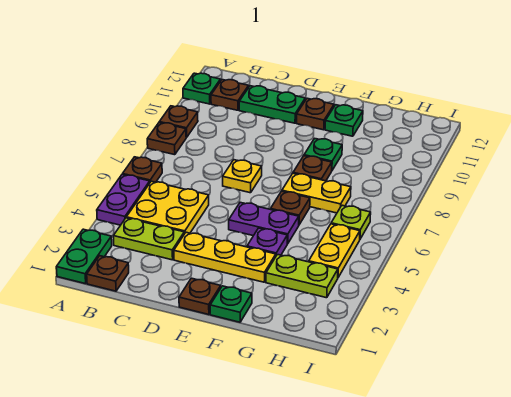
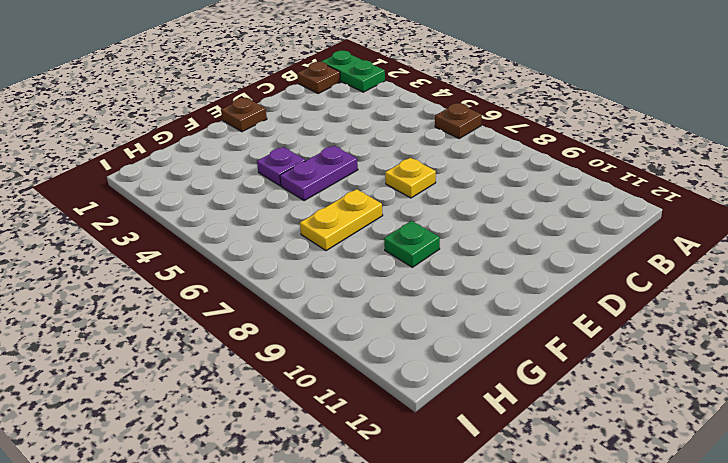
none -> purple plate A4:A5 level 1
none -> brown plate A8 level 1
none -> brown plate A9 level 1

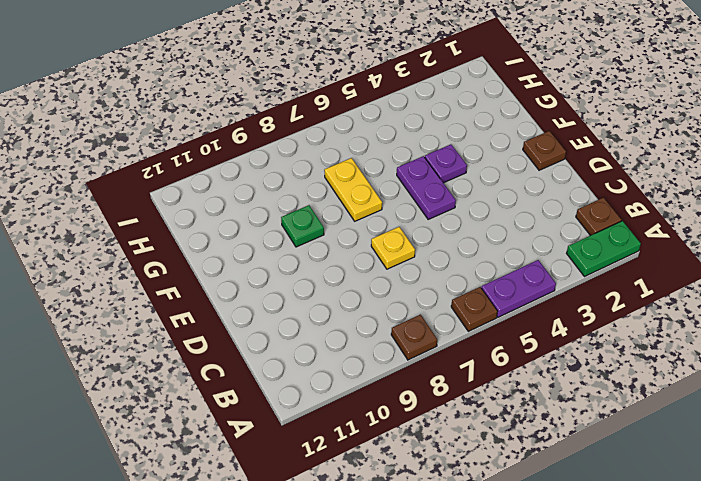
none -> brown plate A9 level 1
none -> green plate A11 level 1
none -> lime plate B3:C3 level 1

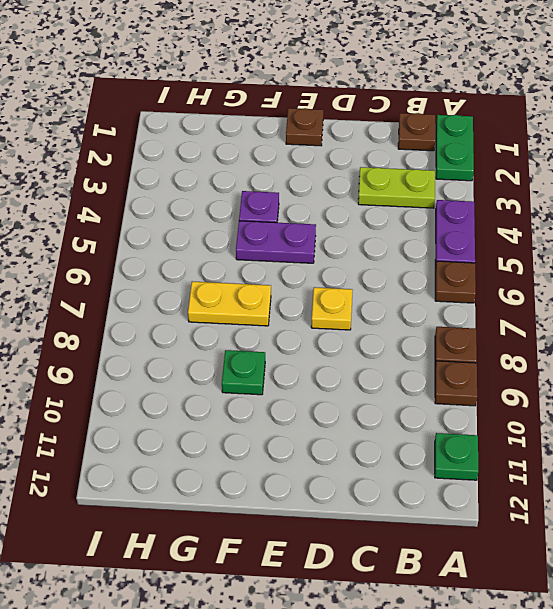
none -> yellow plate B4:C5 level 1
none -> brown plate B11 level 1
none -> green plate C11:D11 level 1

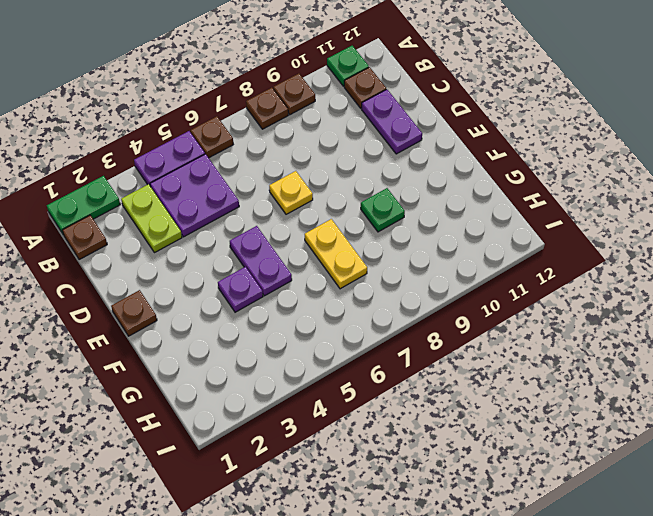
purple plate B4:C5 level 1 -> yellow plate B4:C5 level 1
purple plate C11:D11 level 1 -> green plate C11:D11 level 1
none -> yellow plate D3:F3 level 1
none -> brown plate E11 level 1
none -> green plate F1 level 1

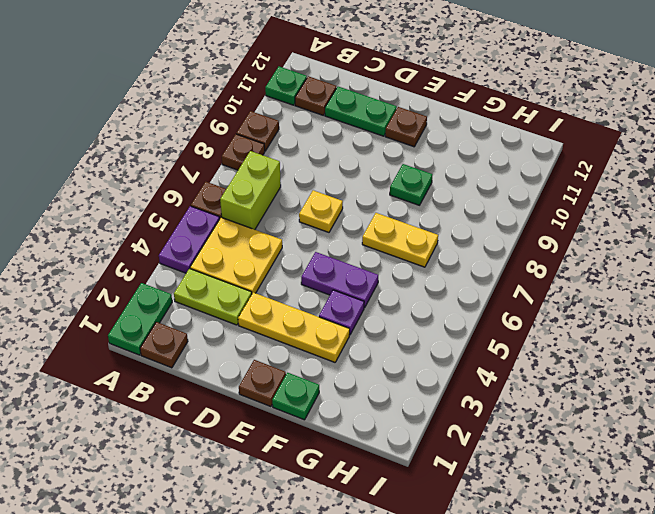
lime brick B6:B7 level 1 -> none
none -> brown plate F6 level 1
none -> brown plate F8 level 1
none -> green plate F11 level 1

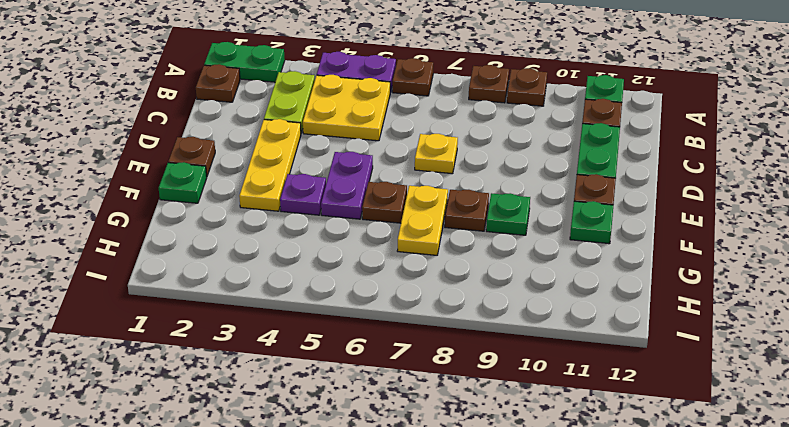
none -> lime plate G3:H3 level 1
none -> yellow plate H4:H5 level 1
none -> lime plate H6 level 1

